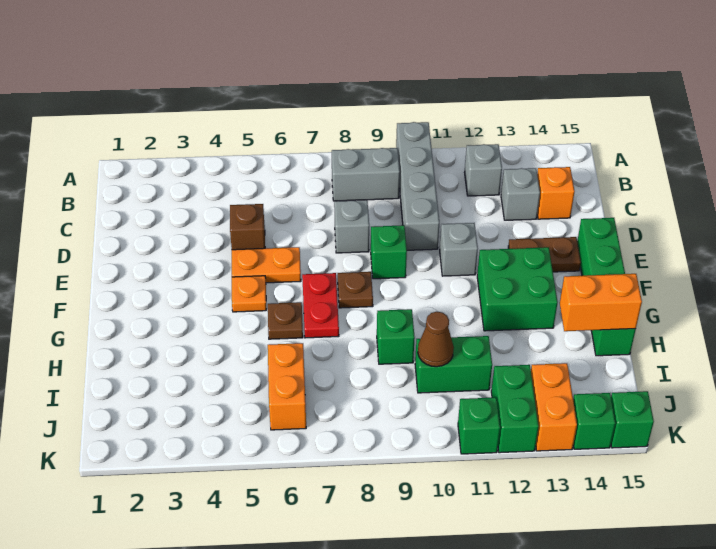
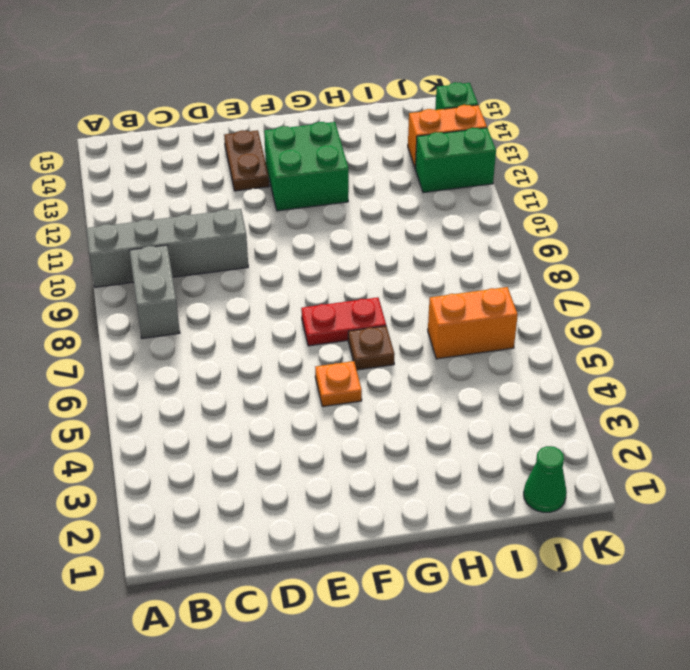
green cone J1 level 1 -> none
none -> grey brick B12 level 1
none -> grey brick C13 level 1
none -> orange brick C14 level 1

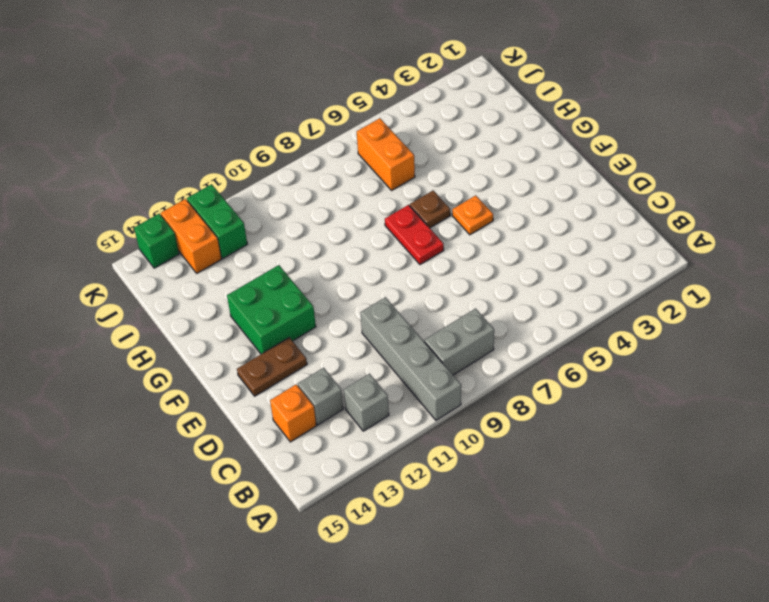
none -> brown brick D5 level 1
none -> grey brick D8 level 1
none -> orange plate E5:E6 level 1

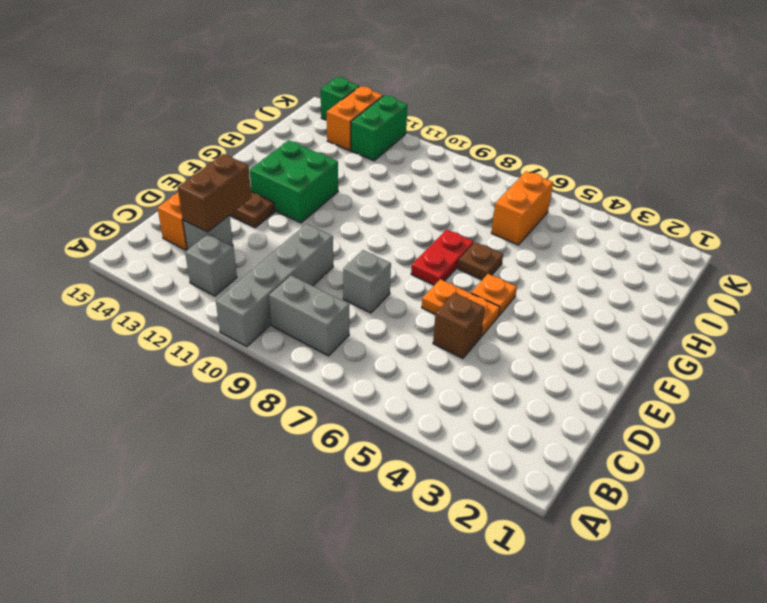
brown brick C13:D13 level 2 -> none
none -> green brick E9 level 1
none -> grey brick E11 level 1
none -> green brick E15:H15 level 1

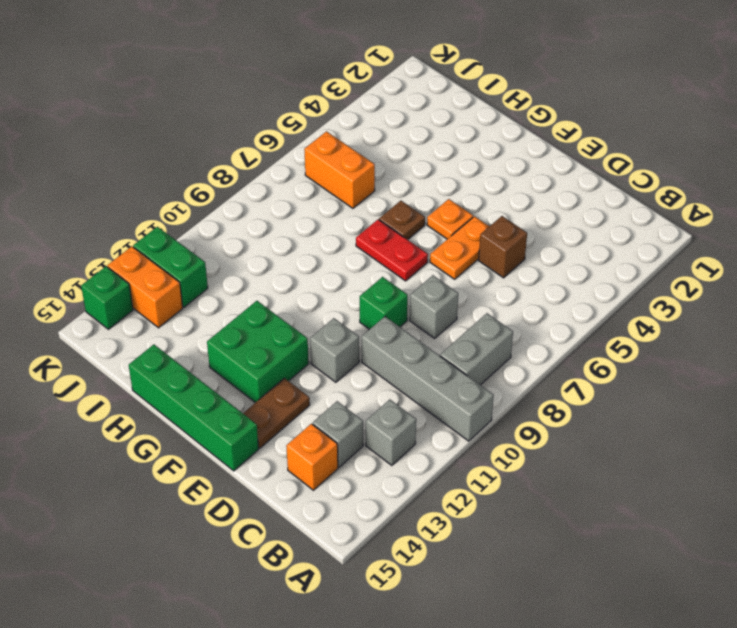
none -> brown plate F8 level 1
none -> green brick H9 level 1
none -> green brick I10:I11 level 1

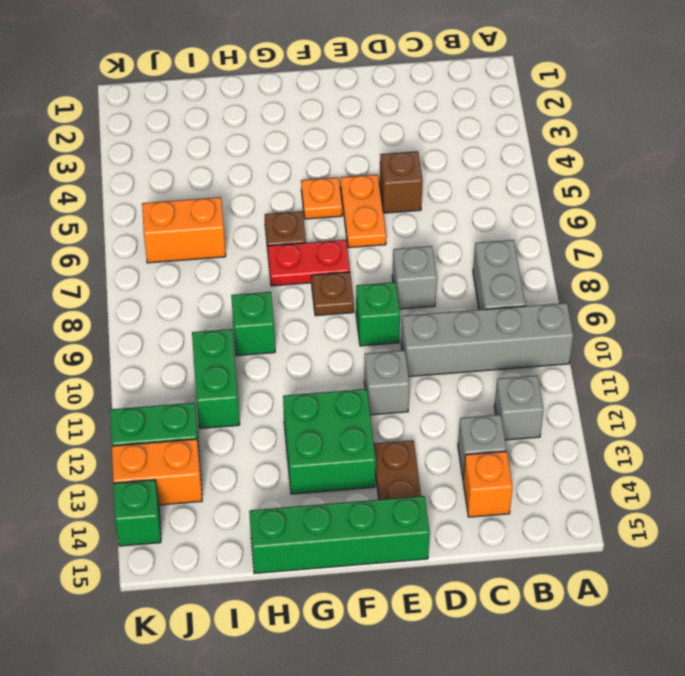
none -> green brick K11 level 1
none -> green brick K15 level 1
none -> orange brick H14:H15 level 2

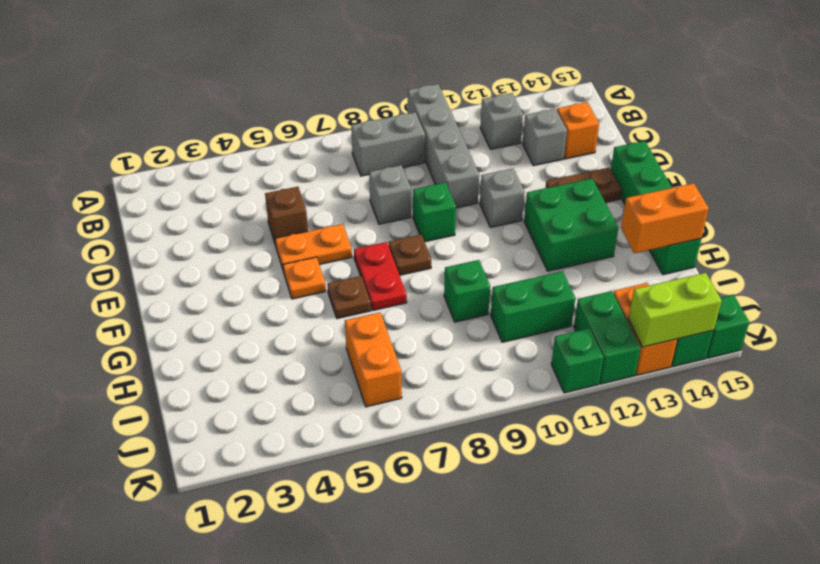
lime brick K13:K14 level 2 -> none
none -> brown cone I10 level 2

